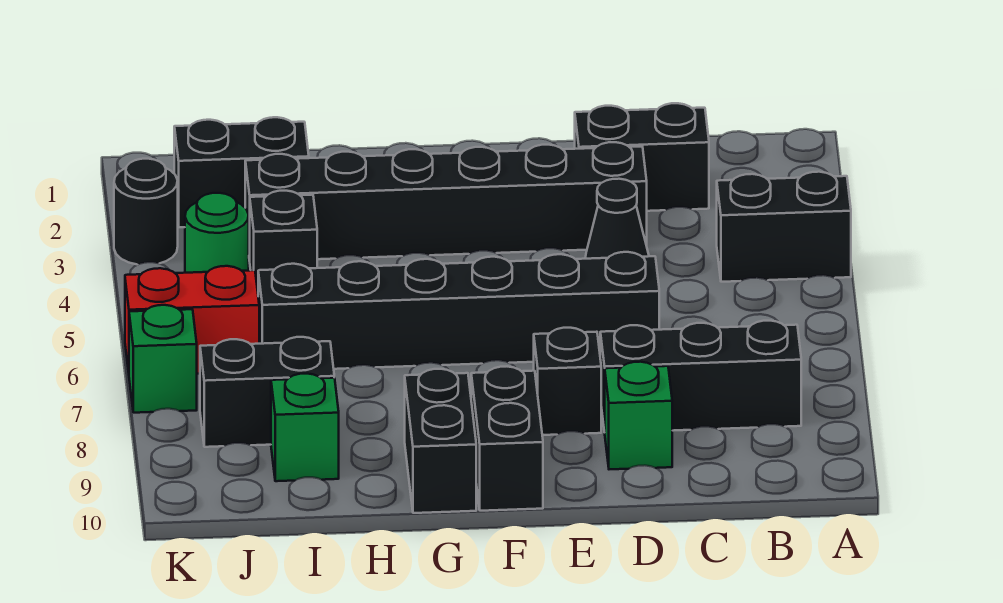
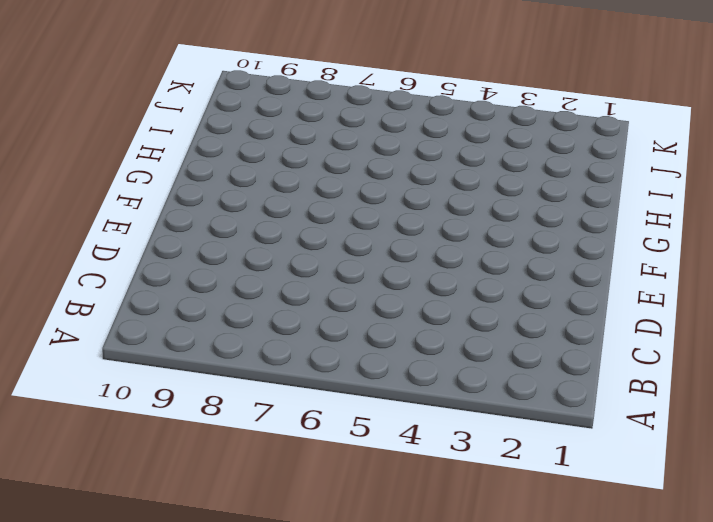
none -> black brick A4:B4 level 1
none -> black brick B8:D8 level 1
none -> black brick C2:D2 level 1

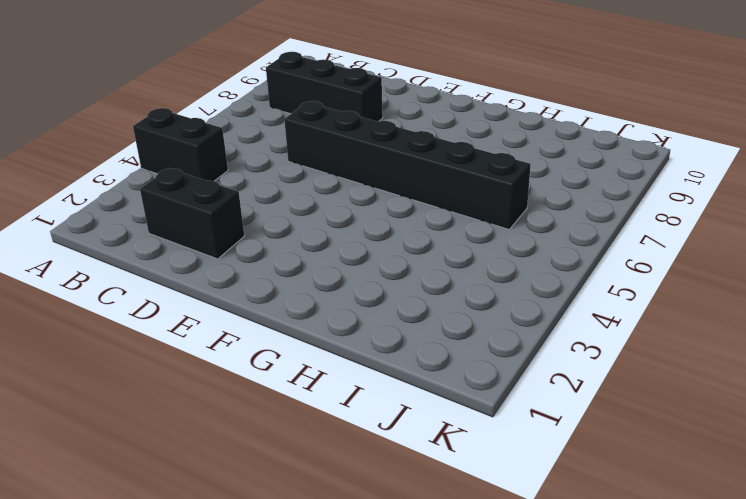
none -> black brick D3:I3 level 1
none -> black cone D4 level 1
none -> green brick D9 level 1

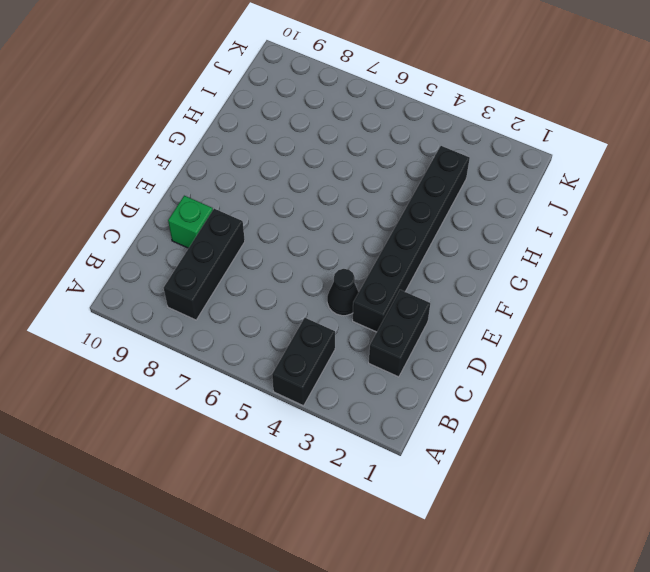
none -> black brick D6:I6 level 1
none -> black brick E8 level 1
none -> black brick F9:F10 level 1

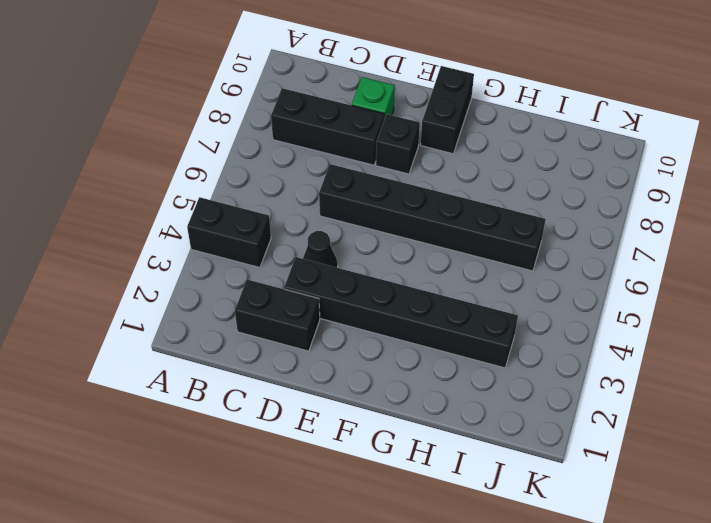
none -> black brick G9:G10 level 1
none -> black brick I2:J2 level 1
none -> black brick I4 level 1

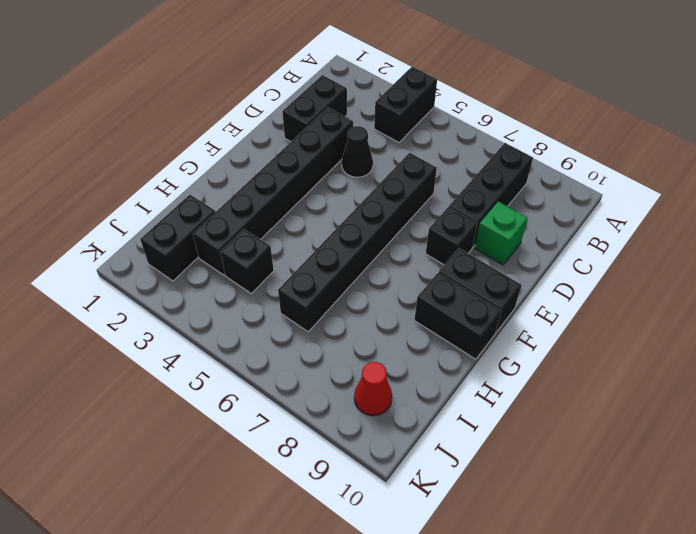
red cone J9 level 1 -> none
none -> black brick I8:J8 level 1
none -> green brick I9 level 1
none -> green round brick J4 level 1

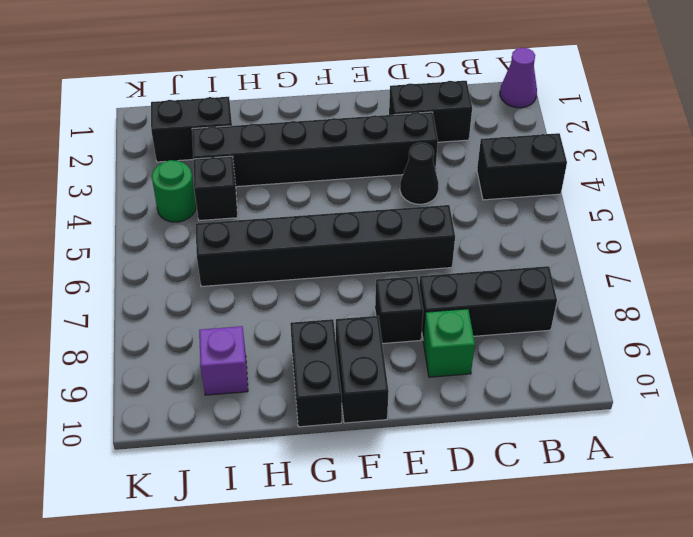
purple cone A1 level 1 -> none
purple brick I9 level 1 -> green brick I9 level 1
none -> black brick I8:J8 level 1
none -> red brick J6:K6 level 1
none -> black round brick K3 level 1

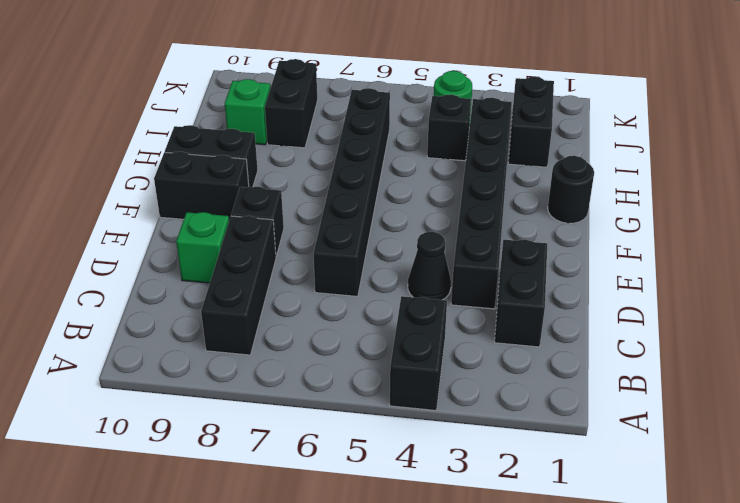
black round brick G1 level 1 -> black round brick K3 level 1
none -> red brick J6:K6 level 1
none -> green brick K7 level 1

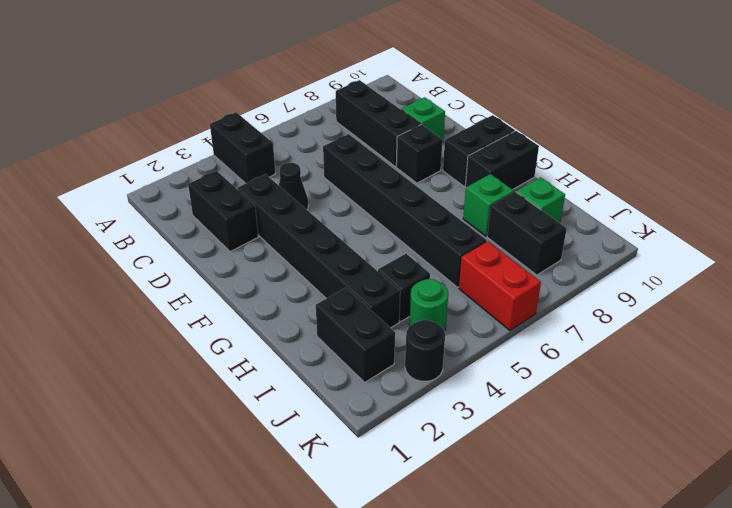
green brick H8 level 1 -> green brick K7 level 1

